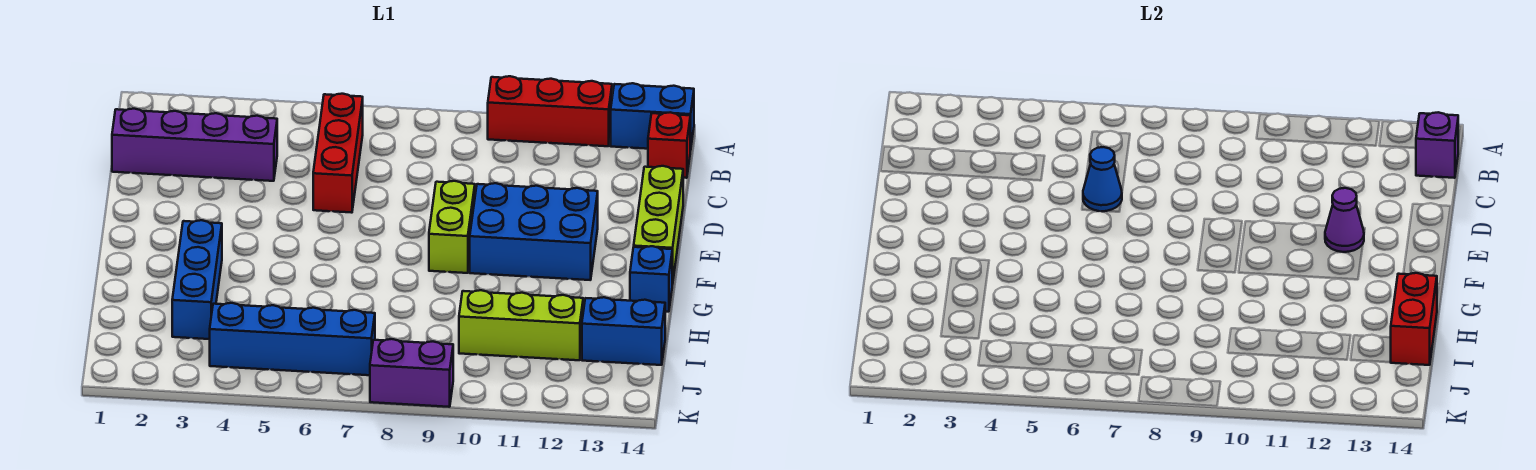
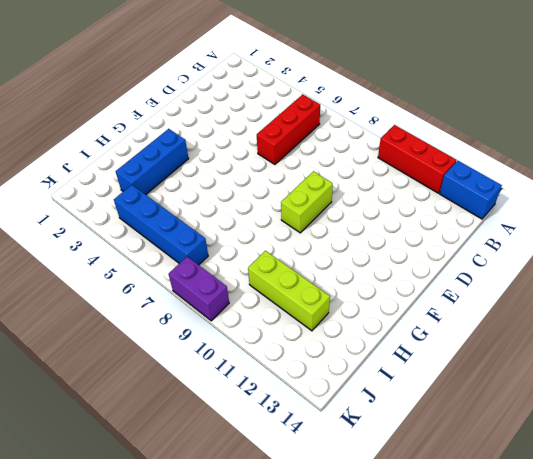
none -> red brick B14 level 1
none -> purple brick C1:C4 level 1
none -> lime brick D14:F14 level 1

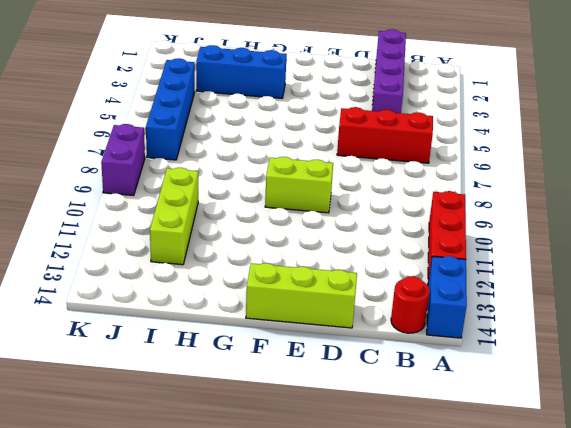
red round brick B14 level 1 -> red brick B14 level 1
none -> blue brick E10:F12 level 1
none -> blue brick G14 level 1
none -> blue brick I13:I14 level 1

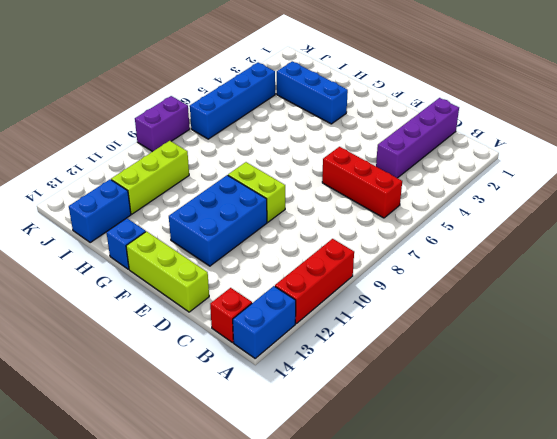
none -> purple brick B14 level 2
none -> blue cone D6 level 2
none -> purple cone E12 level 2

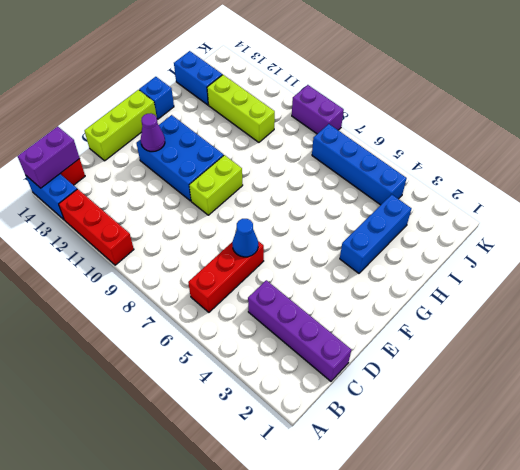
purple brick A14:B14 level 2 -> purple brick B14 level 2
none -> red brick H14:I14 level 2

